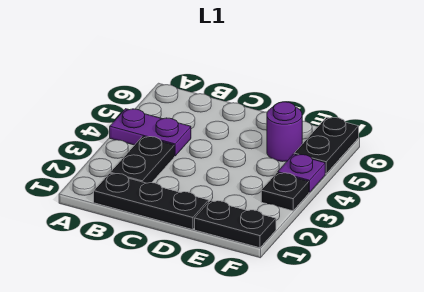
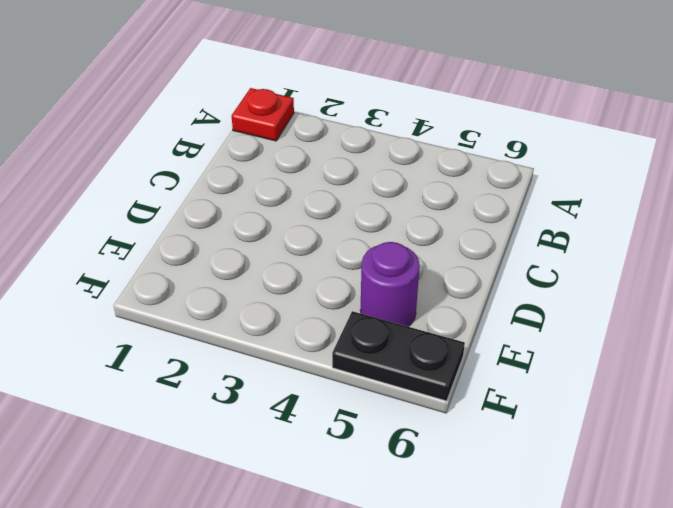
red plate A1 level 1 -> none
none -> purple plate A4:B4 level 1
none -> black plate B1:D1 level 1

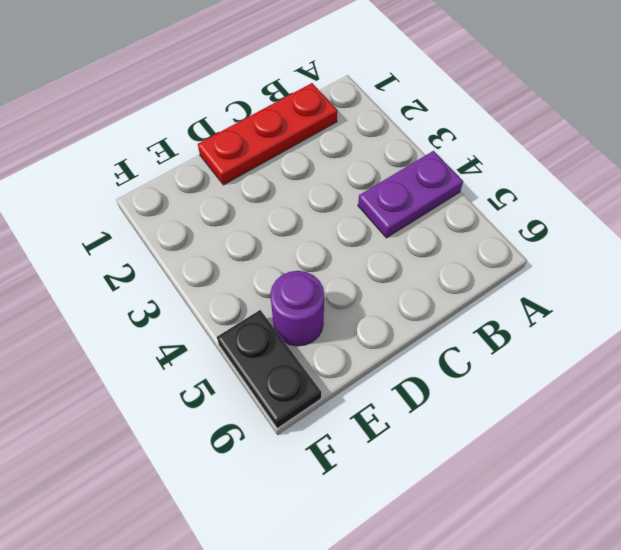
red plate B1:D1 level 1 -> black plate B1:D1 level 1
none -> black plate B2:B3 level 1
none -> black plate E1:F1 level 1

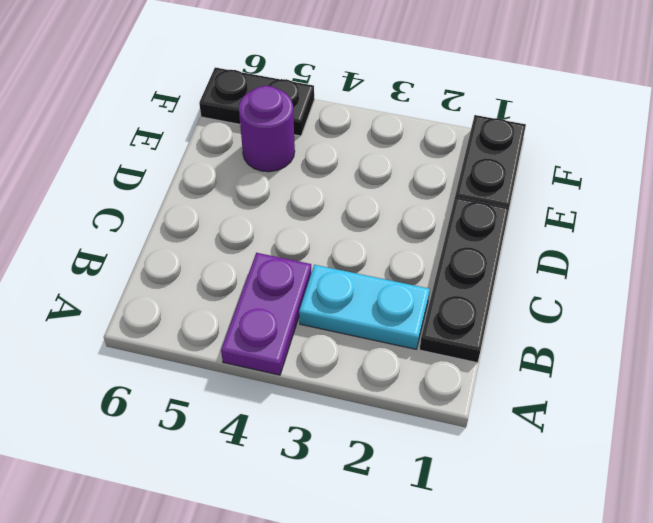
cyan plate B2:B3 level 1 -> black plate B2:B3 level 1
none -> black plate F3 level 1
none -> purple plate F4 level 1

